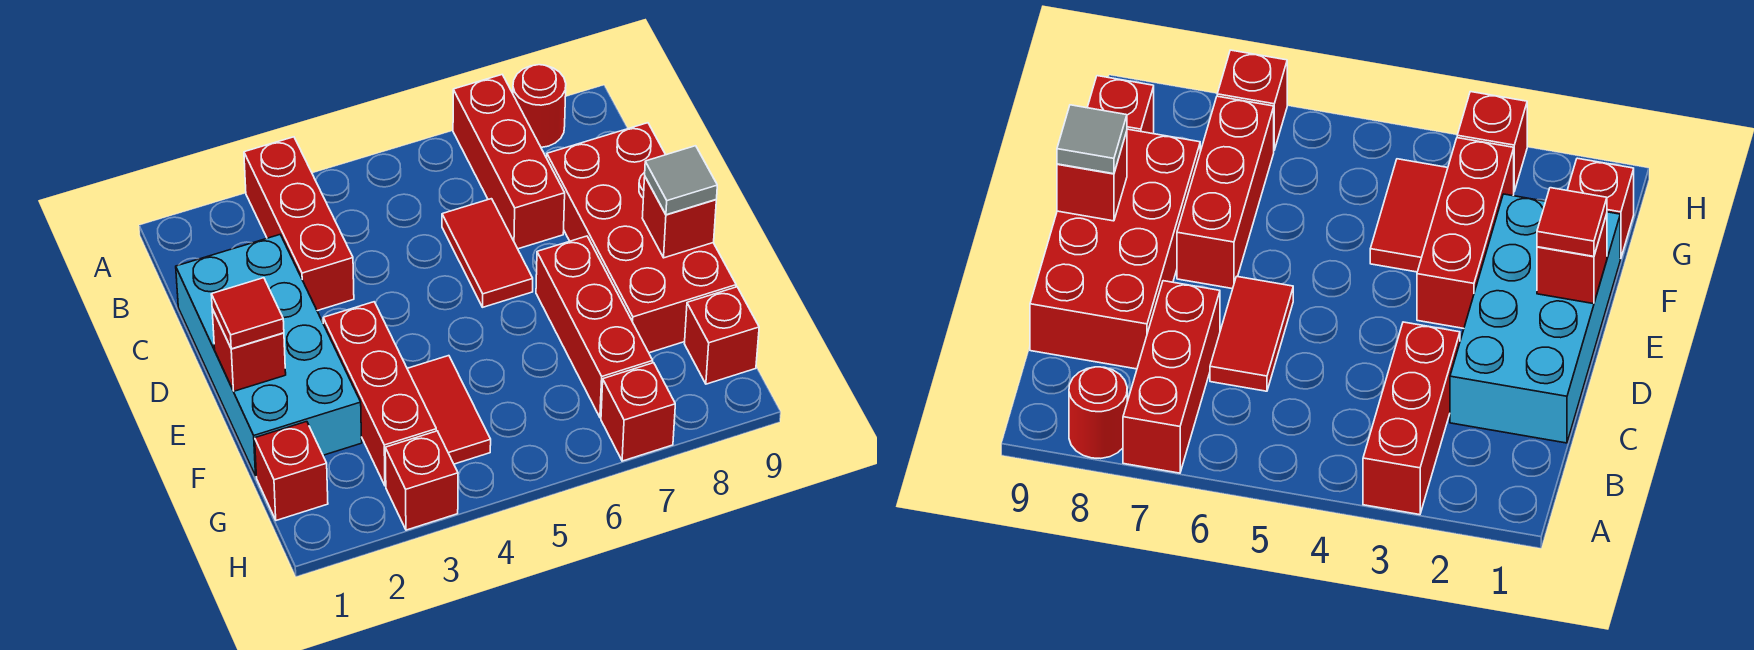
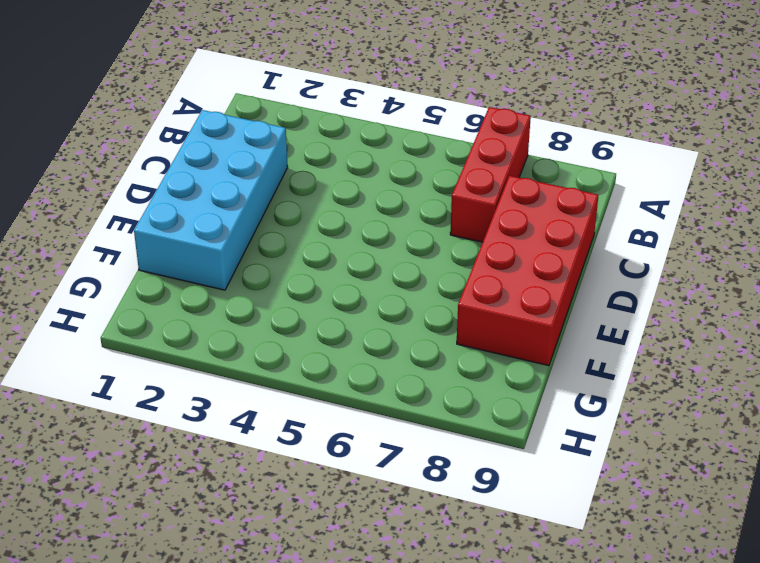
none -> red brick A3:C3 level 1
none -> red round brick A8 level 1
none -> red tile C6:D6 level 1

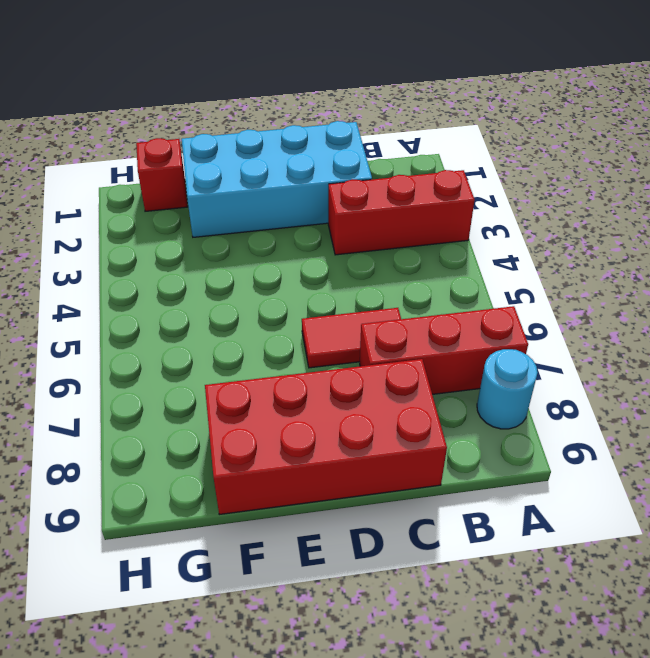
cyan round brick A8 level 1 -> red round brick A8 level 1
none -> red brick E3:G3 level 1
none -> red brick E7:G7 level 1
none -> red tile F4:G4 level 1

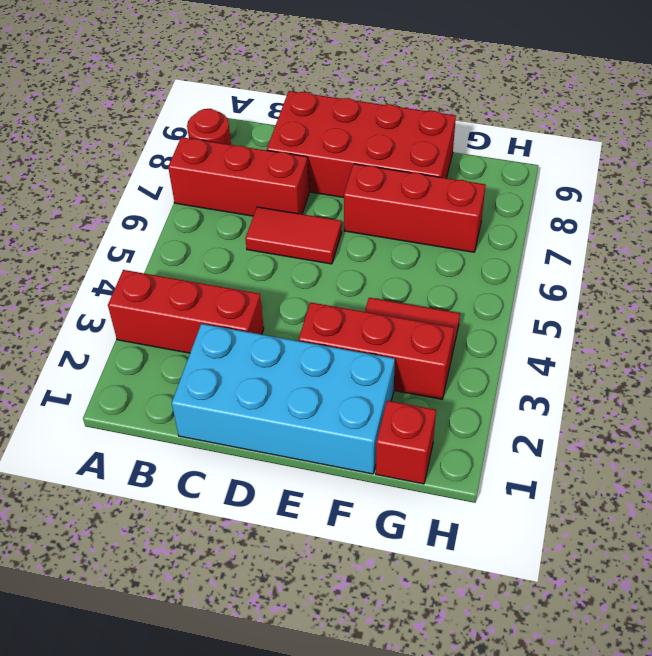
none -> red brick G9 level 1
none -> red brick H3 level 1
none -> red brick H7 level 1

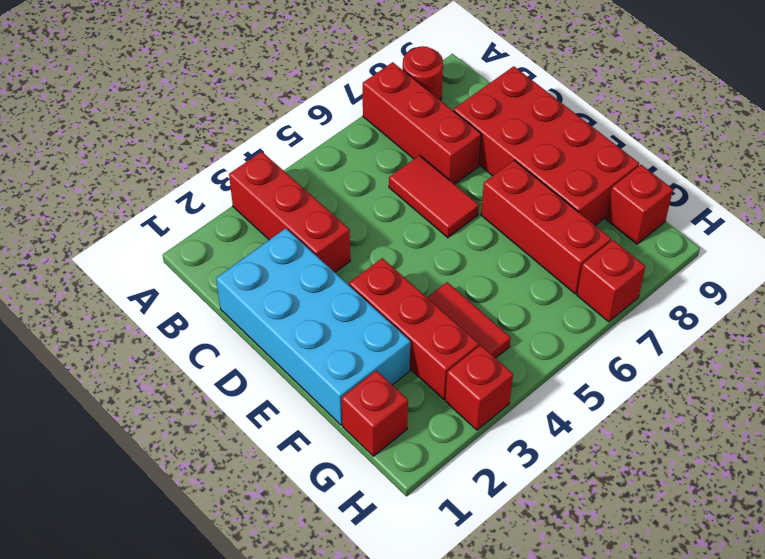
none -> red brick E1 level 2
none -> red brick E9 level 2
none -> red tile E1 level 3

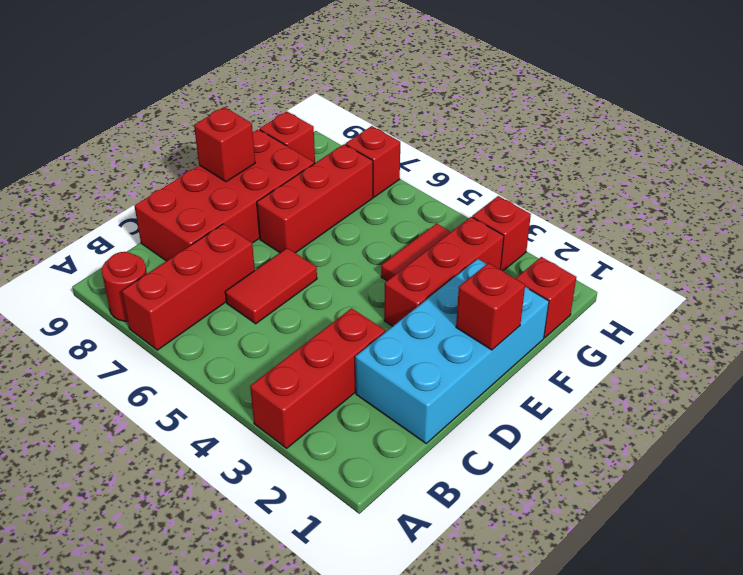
none -> red tile E1 level 3
none -> grey tile E9 level 3

